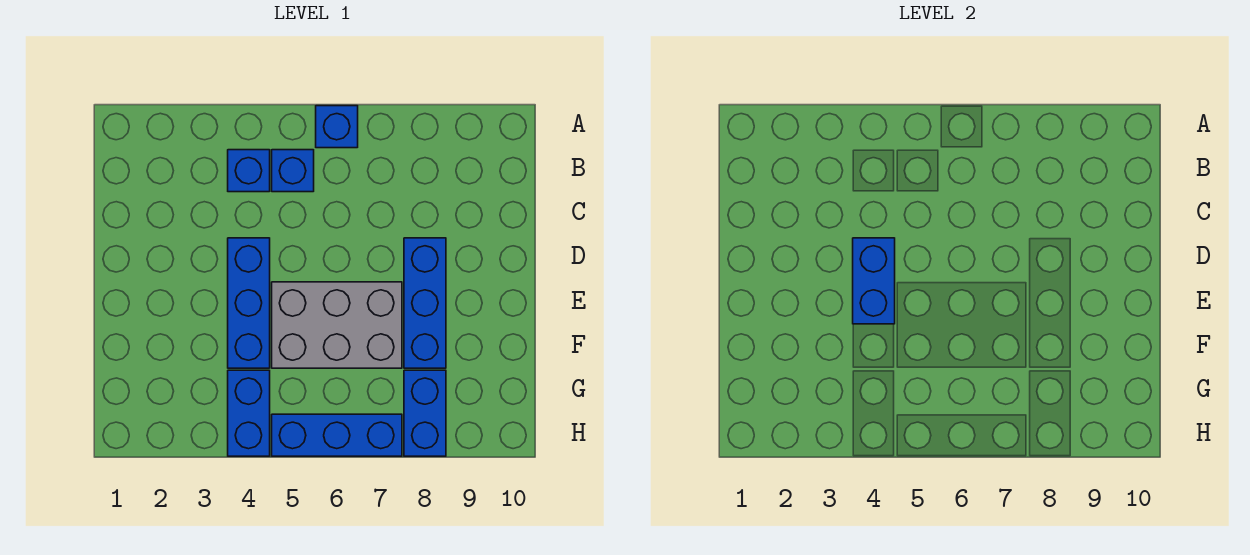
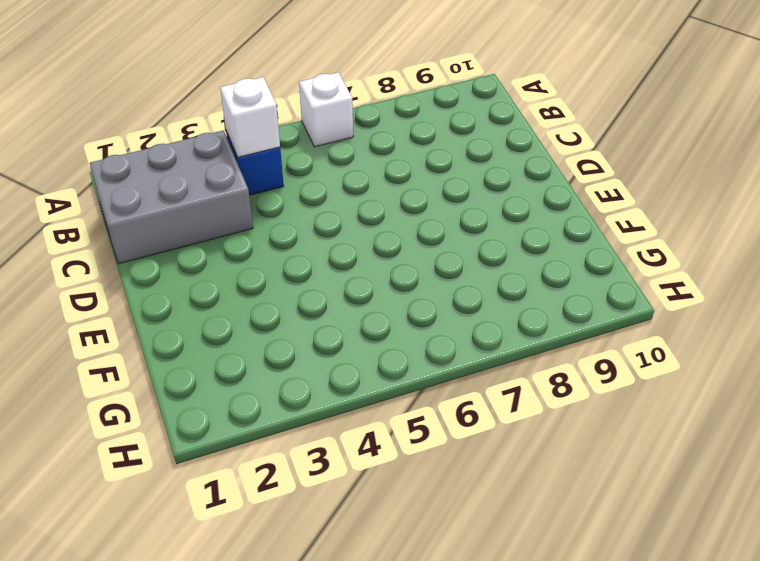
white brick A6 level 1 -> blue brick A6 level 1
grey brick B1:C3 level 1 -> grey brick E5:F7 level 1
white brick B4 level 2 -> none
none -> blue brick B5 level 1
none -> blue brick D4:F4 level 1

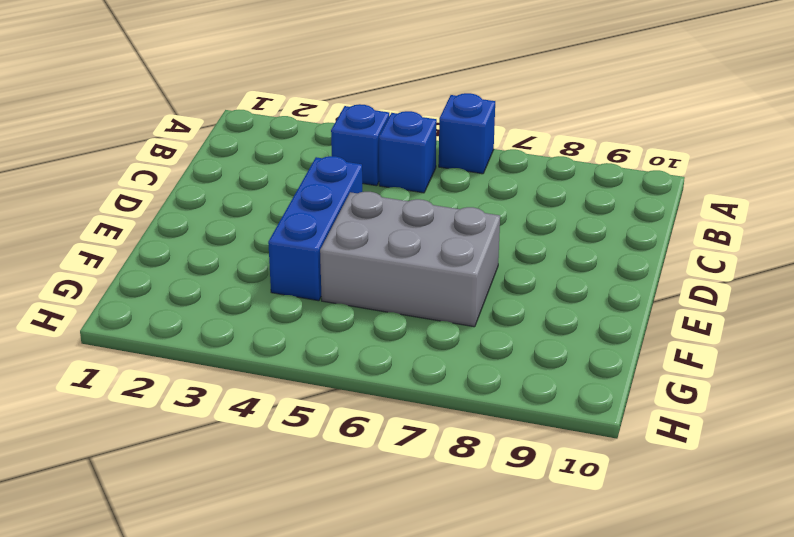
none -> blue brick D8:F8 level 1
none -> blue brick G4:H4 level 1

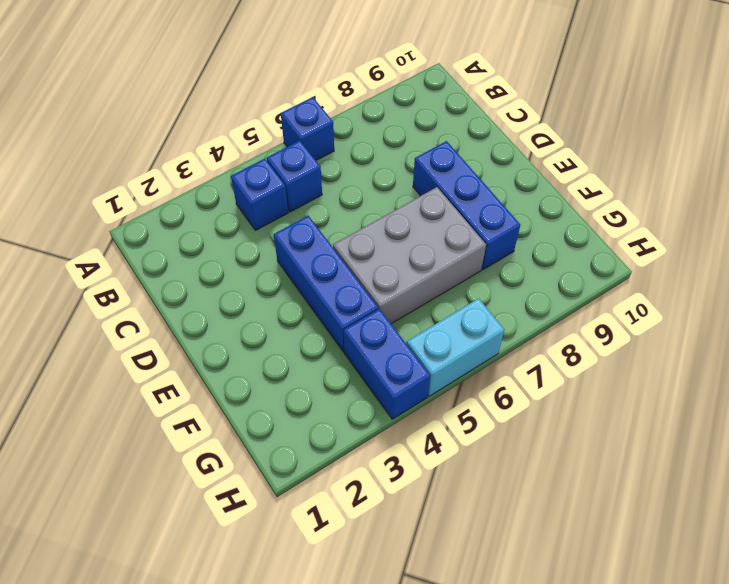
cyan brick H5:H6 level 1 -> blue brick H5:H7 level 1
none -> blue brick G8:H8 level 1
none -> blue brick D4:E4 level 2

